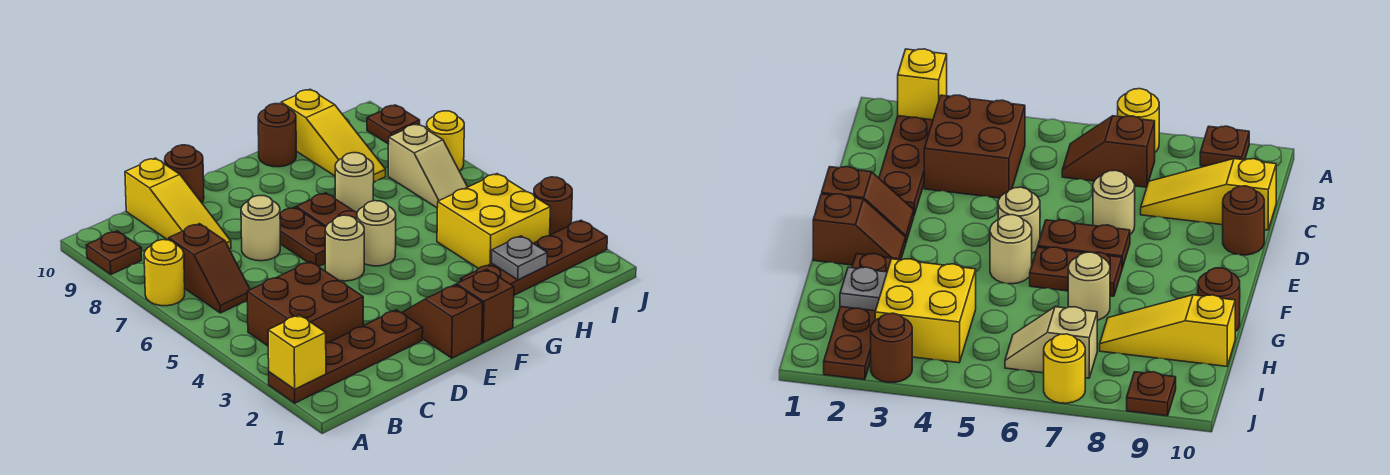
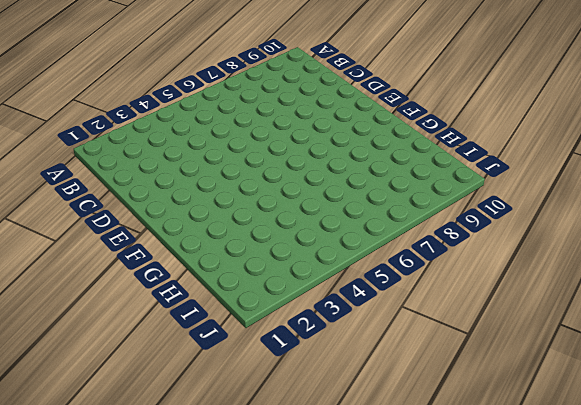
none -> brown plate A2:D2 level 1
none -> yellow round brick A7 level 1
none -> brown plate A9 level 1

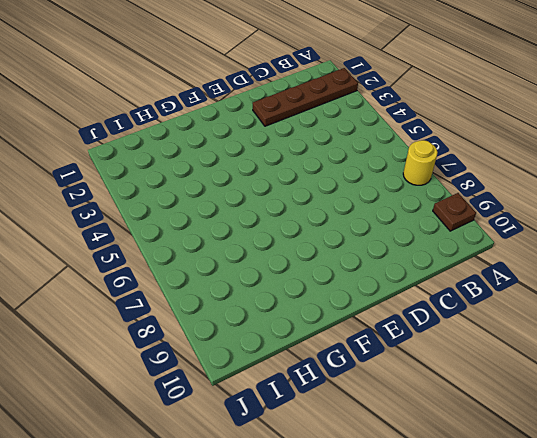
none -> brown brick B3:C4 level 1
none -> brown slope B6:B7 level 1 top 7
none -> yellow slope C8:C10 level 1 top 10

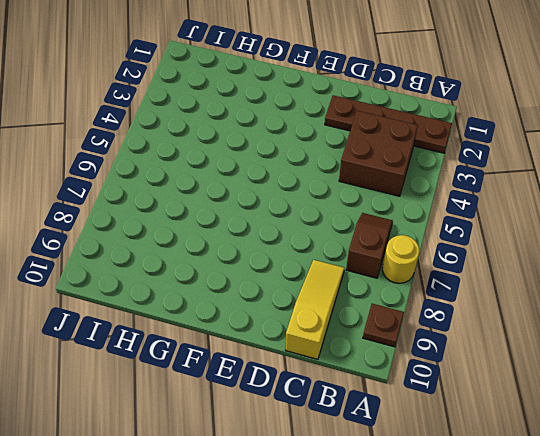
none -> tan round brick D7 level 1
none -> brown round brick D10 level 1
none -> brown slope E1:E2 level 1 top 1

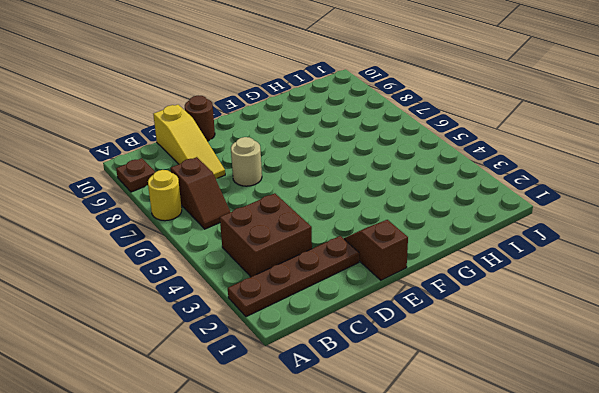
none -> tan round brick E5 level 1
none -> brown plate E6:E7 level 1
none -> brown slope F1:F2 level 1 top 1

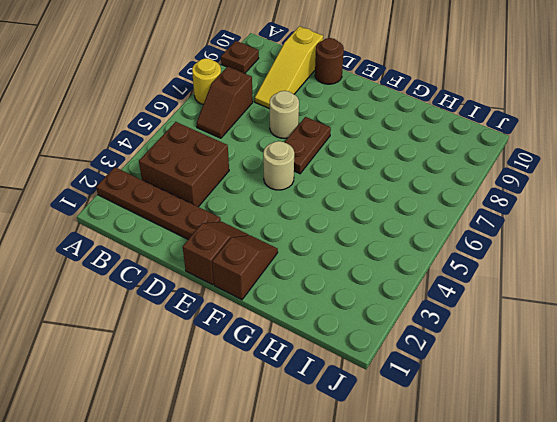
none -> tan round brick F5 level 1
none -> brown plate F6:F7 level 1
none -> brown plate G2:J2 level 1

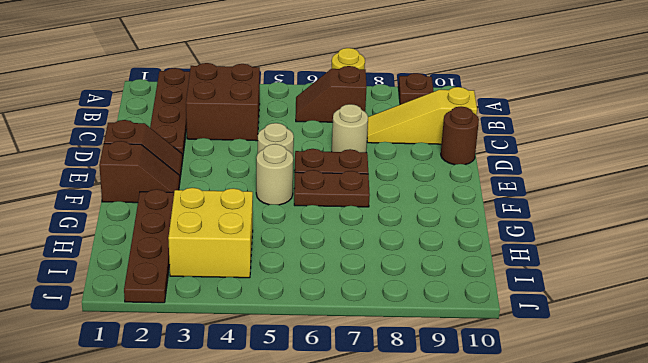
none -> tan round brick G7 level 1
none -> brown round brick G10 level 1
none -> yellow slope H8:H10 level 1 top 10

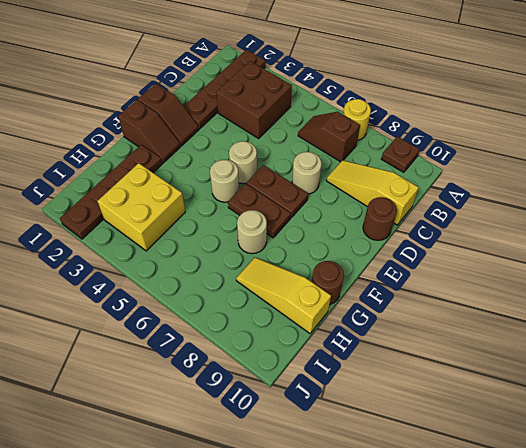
none -> tan slope I6:I7 level 1 top 7
none -> brown round brick J3 level 1
none -> yellow round brick J7 level 1

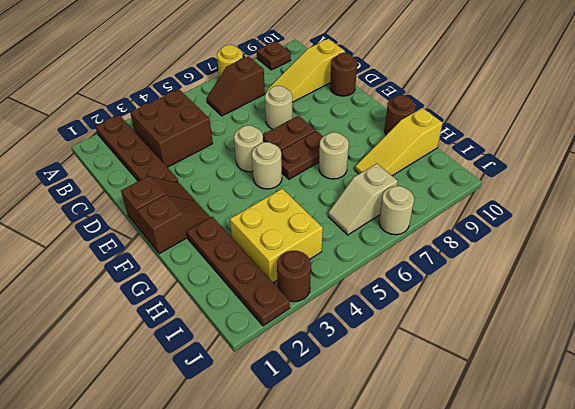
tan round brick J7 level 1 -> yellow round brick J7 level 1
none -> brown plate J9 level 1
none -> yellow brick A2 level 2
none -> grey plate H2 level 2

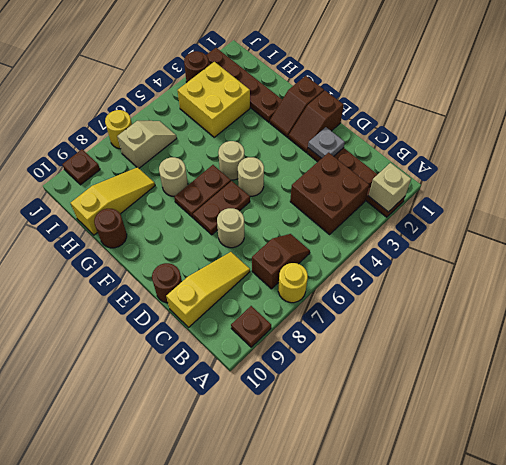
tan brick A2 level 2 -> yellow brick A2 level 2
grey plate D2 level 2 -> grey plate H2 level 2

